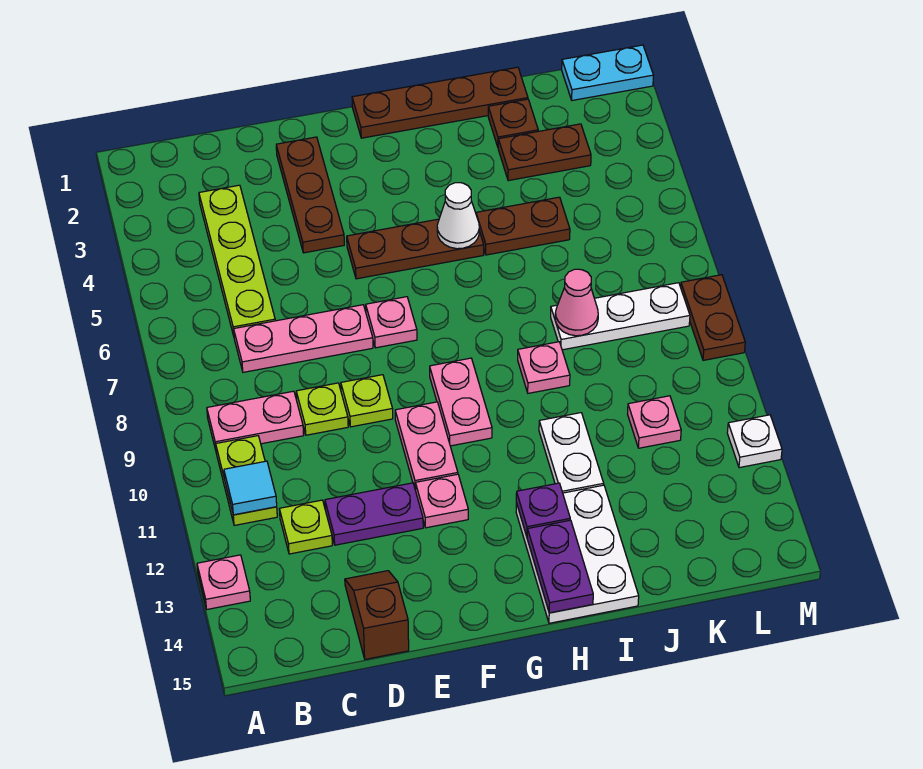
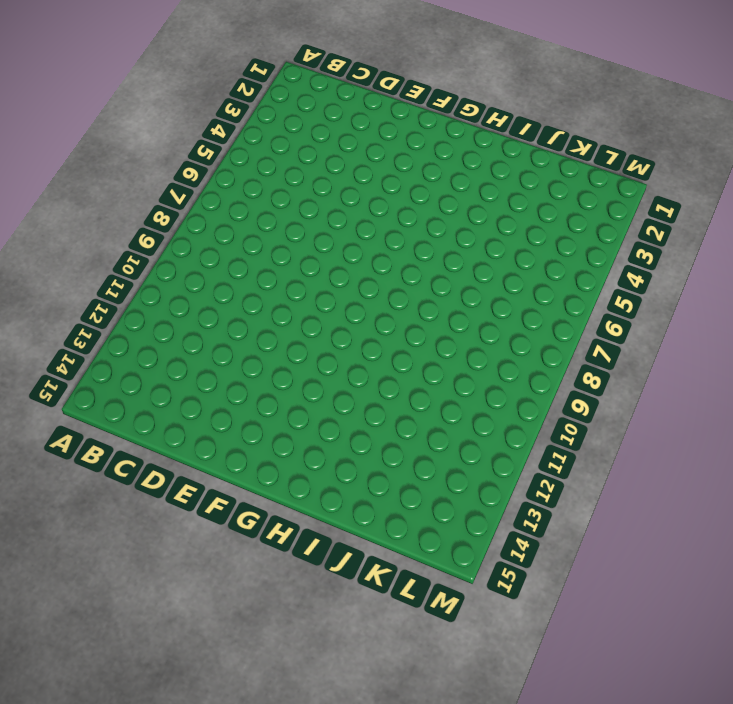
none -> pink plate A13 level 1
none -> pink plate B9:C9 level 1
none -> lime plate B10:B11 level 1
none -> lime plate C3:C6 level 1

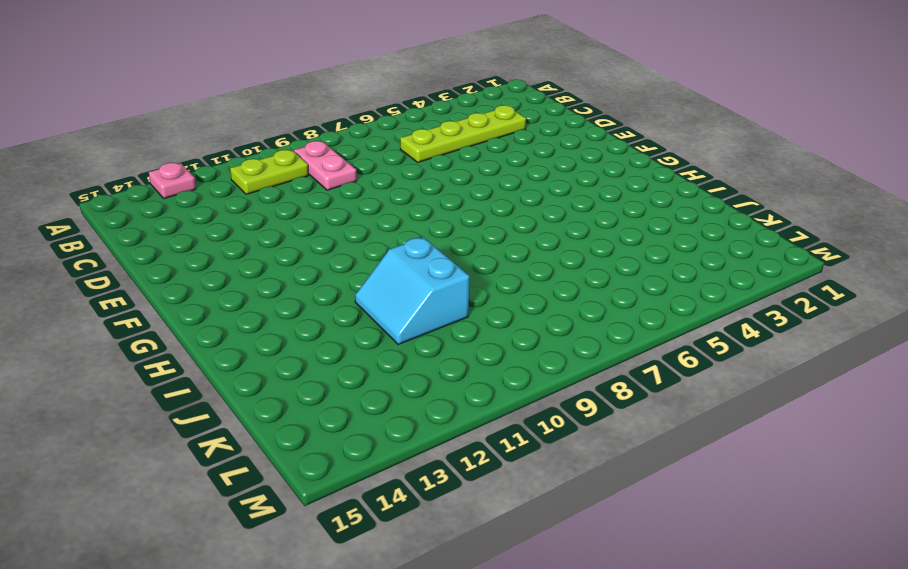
cyan slope I10:J11 level 1 top 10 -> white plate I11:I12 level 1
none -> pink plate C7:E7 level 1
none -> lime plate C12 level 1
none -> lime plate D9 level 1
none -> purple plate D12:E12 level 1

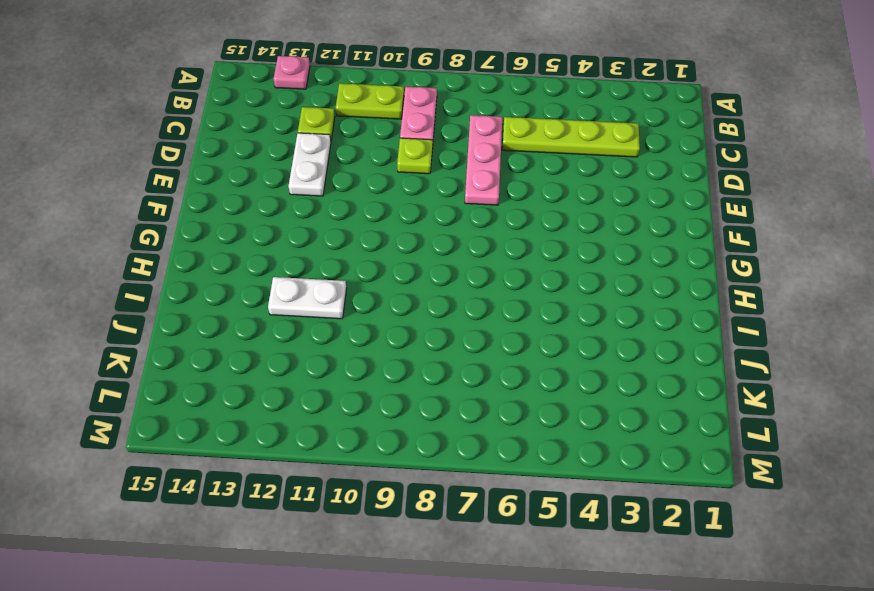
white plate D12:E12 level 1 -> purple plate D12:E12 level 1
none -> brown slope D14:D15 level 1 top 15
none -> brown plate E2:E4 level 1
none -> lime plate E9 level 1
none -> brown plate F5:H5 level 1

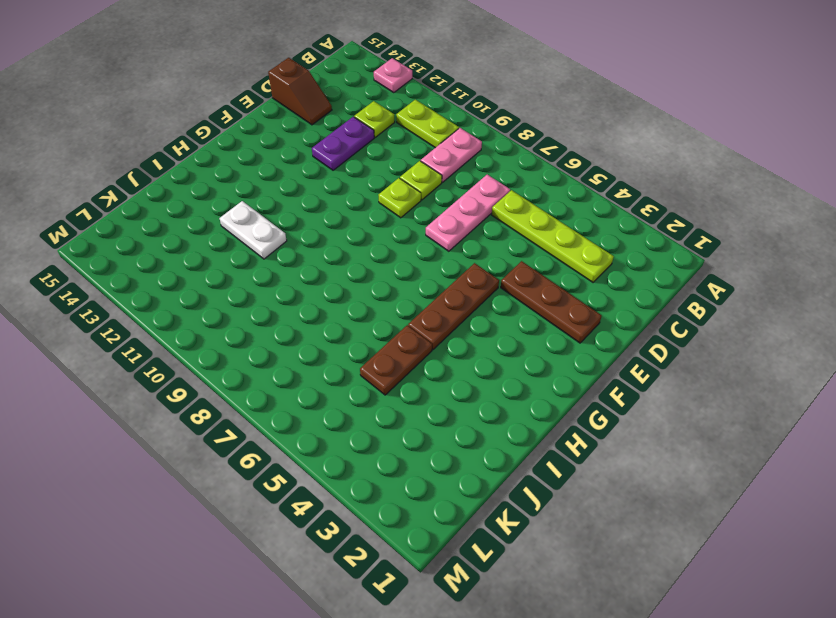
none -> pink plate F7 level 1
none -> pink plate F10:F11 level 1
none -> pink plate F12 level 1
none -> brown plate G1:J1 level 1

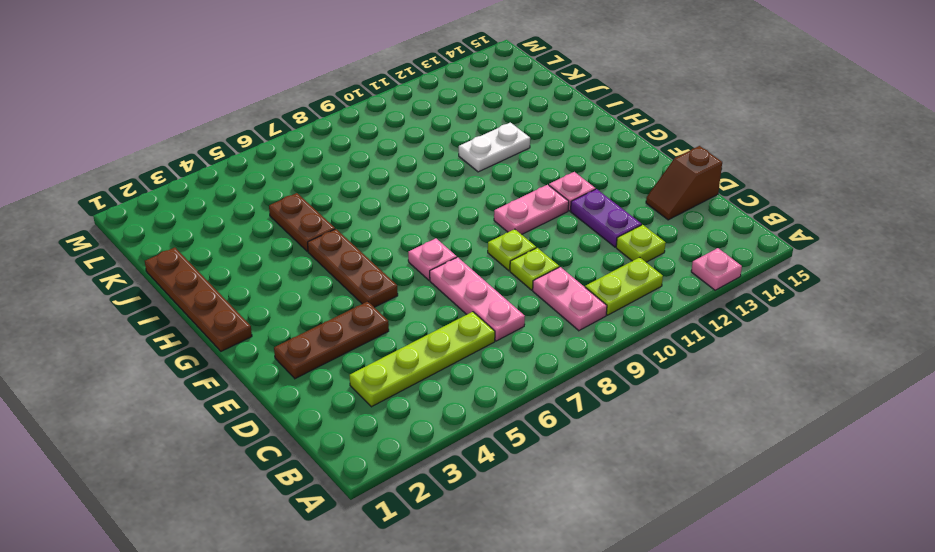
none -> pink plate G9:G10 level 1
none -> white plate H13:I15 level 1
none -> pink plate I9 level 1
none -> brown plate J2 level 1

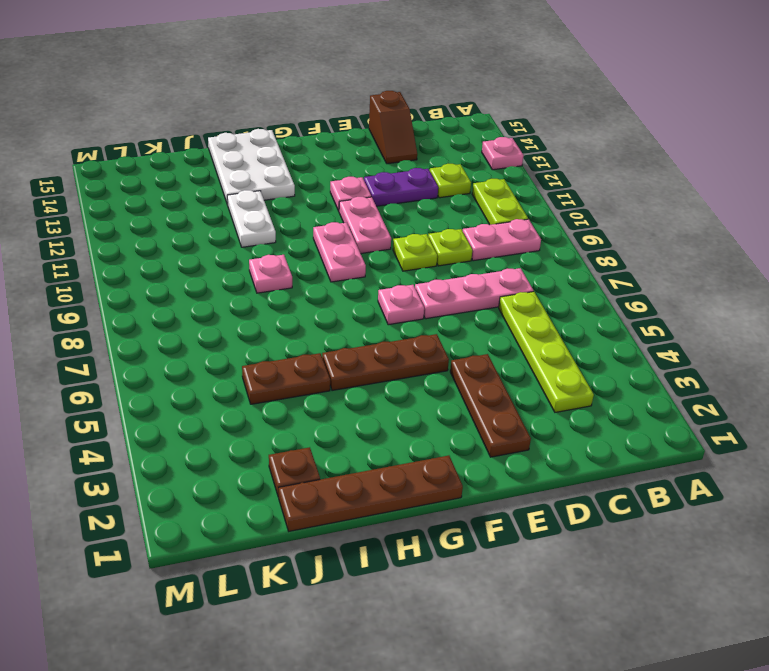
none -> brown plate J3:K3 level 1
none -> white plate J8:L8 level 1
none -> pink plate K11 level 1
none -> cyan plate L1:M1 level 1

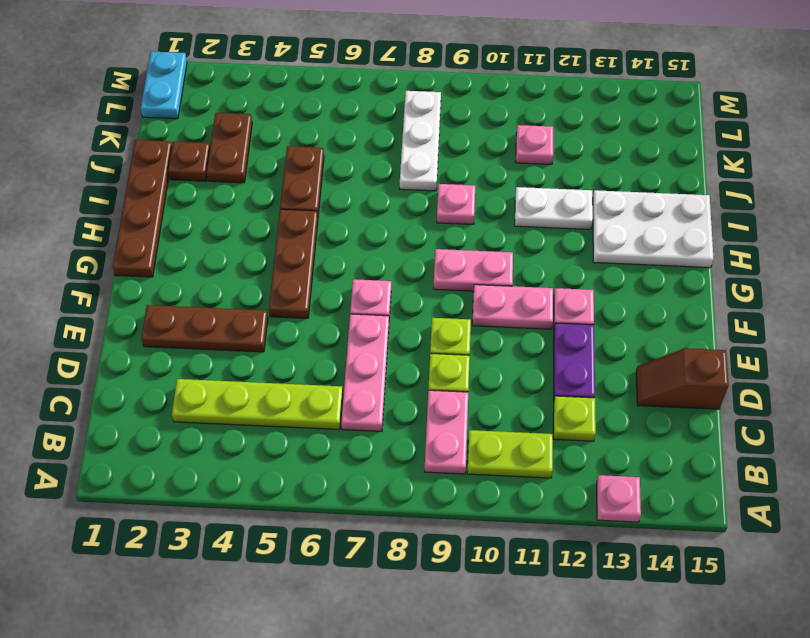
none -> brown plate M8:M9 level 1
none -> white plate M12 level 1
none -> cyan tile B11 level 2
none -> white cone H5 level 2

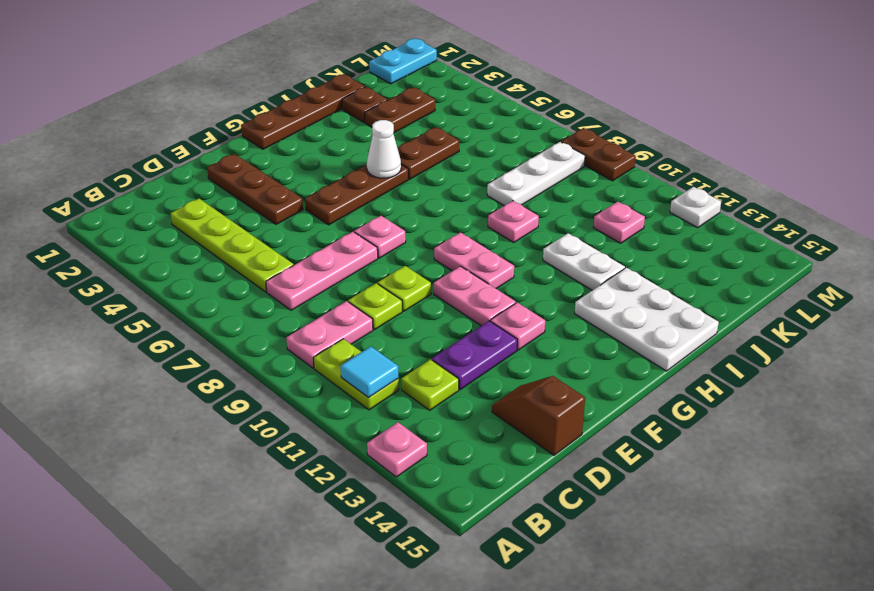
none -> purple plate H13 level 2
none -> purple plate H14:H15 level 2
none -> pink cone J8 level 2

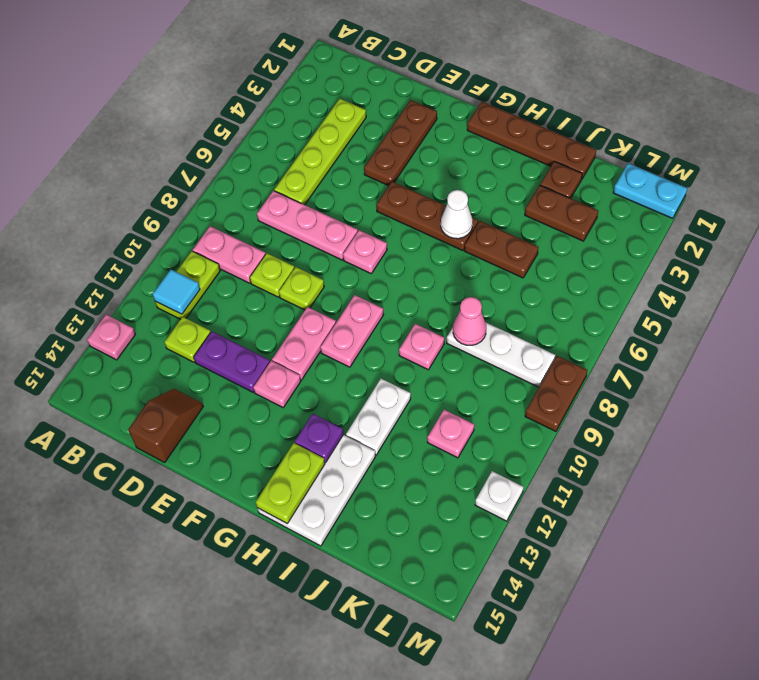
lime plate H14:H15 level 2 -> purple plate H14:H15 level 2

